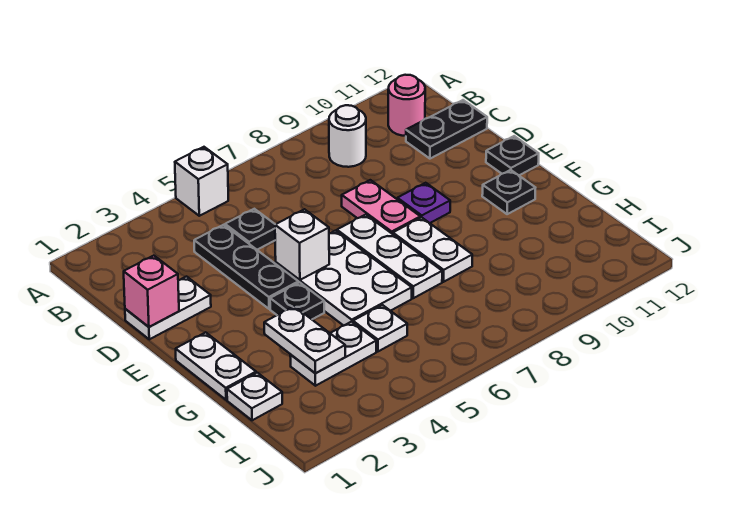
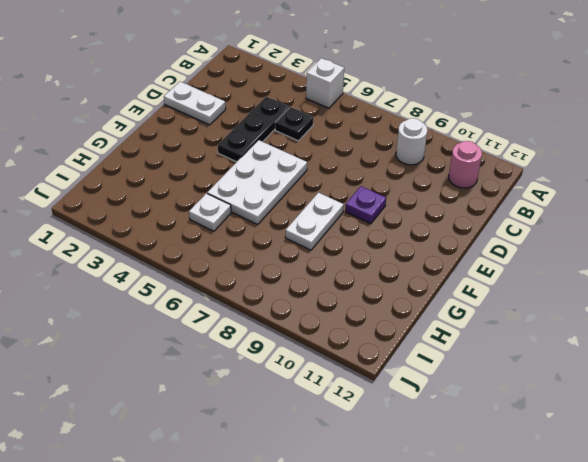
none -> black plate C11:C12 level 1
none -> pink plate D8:E8 level 1
none -> white plate E7:G7 level 1

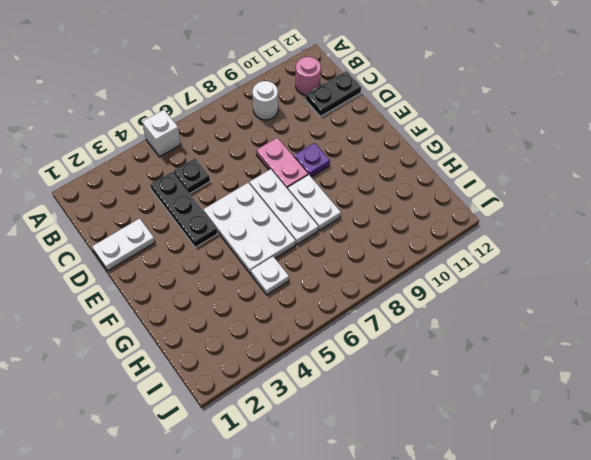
none -> black plate E12 level 1
none -> white plate F1:G1 level 1
none -> black plate F4 level 1

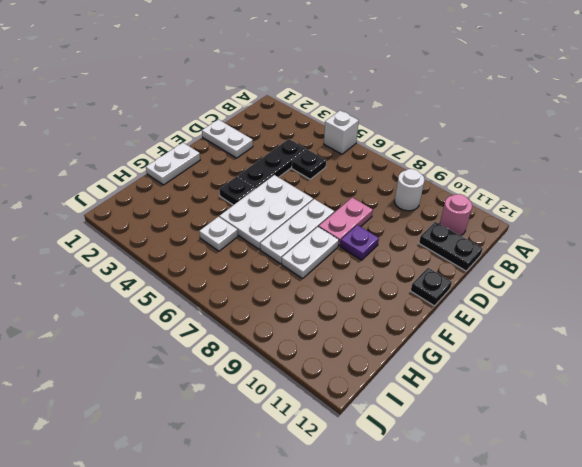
none -> black plate F11 level 1
none -> white plate H1 level 1
none -> white plate H3:H4 level 1

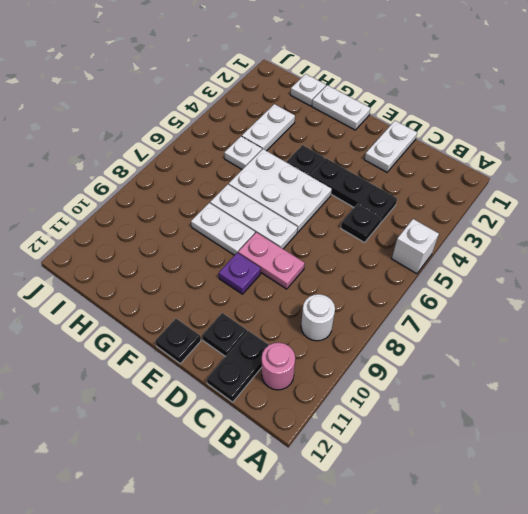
black plate D11 level 1 -> black plate F11 level 1
none -> pink brick D1 level 2
none -> white brick E5 level 2
none -> white plate G3:H3 level 2

